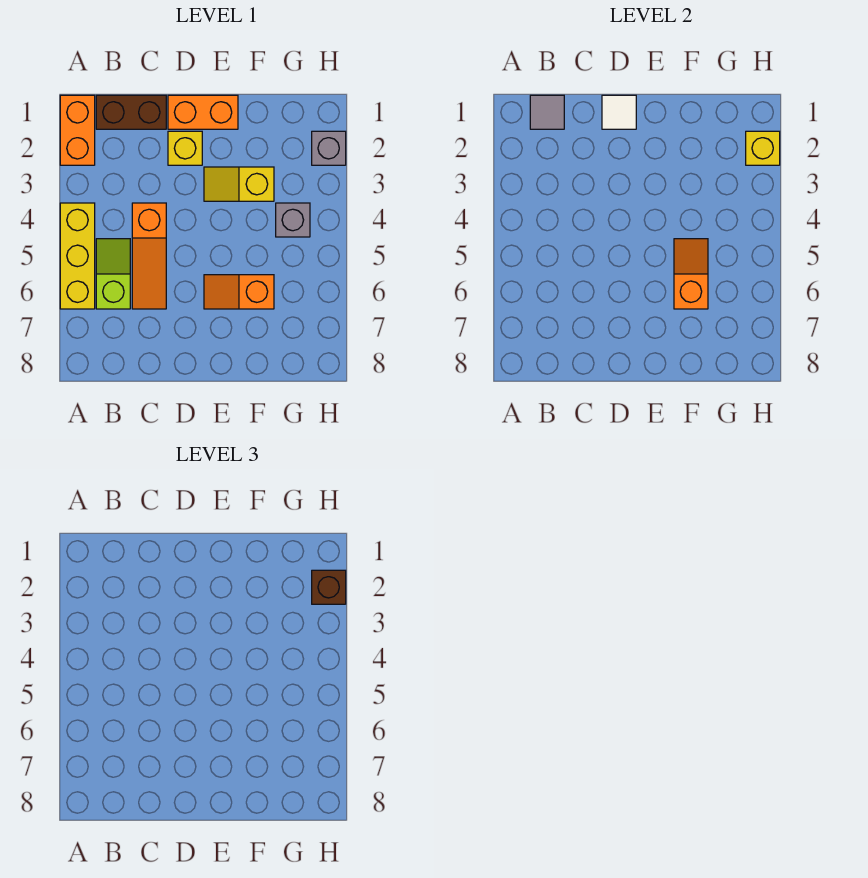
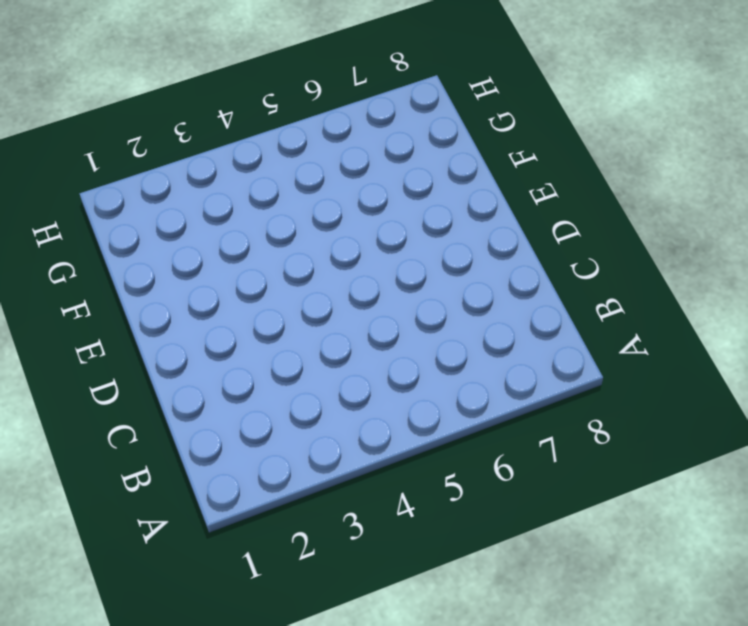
none -> orange brick A1:A2 level 1
none -> yellow brick A4:A6 level 1
none -> brown brick B1:C1 level 1

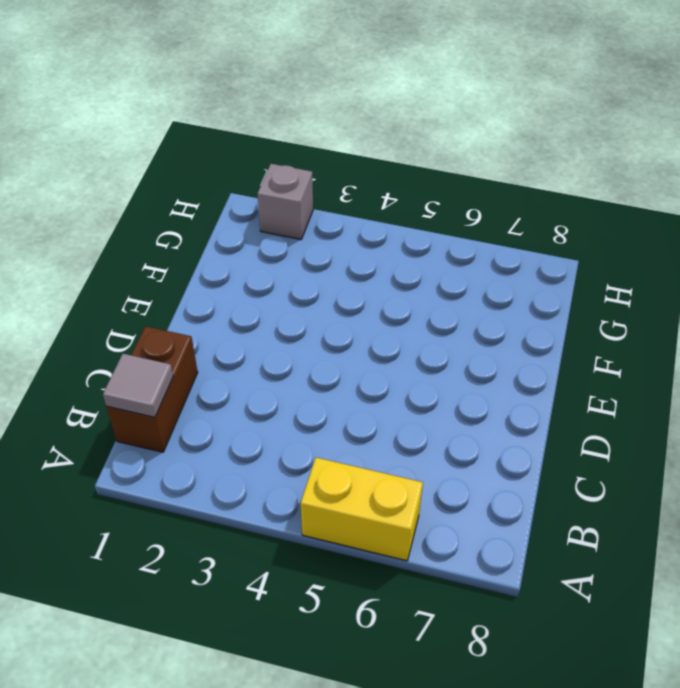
yellow brick A5:A6 level 1 -> yellow brick A4:A6 level 1
none -> orange brick A1:A2 level 1
none -> lime slope B5:B6 level 1 top 6
none -> orange slope C4:C6 level 1 top 4

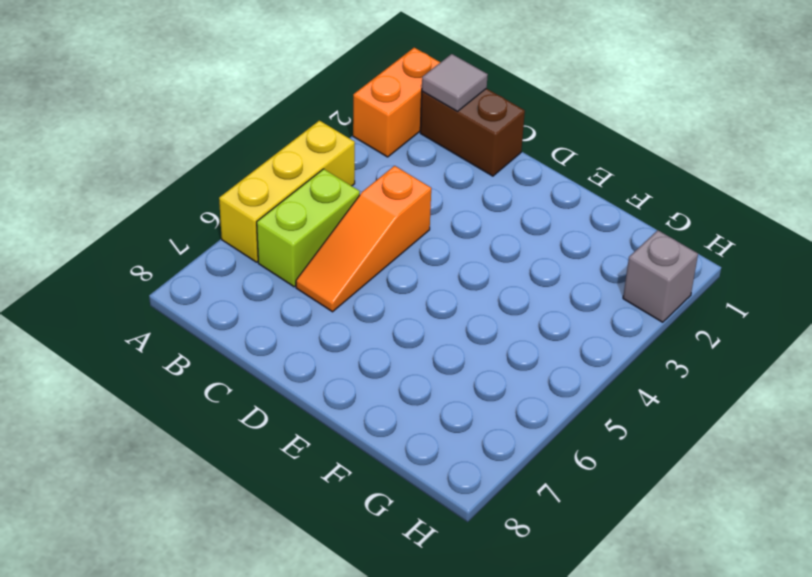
lime brick B5:B6 level 1 -> lime slope B5:B6 level 1 top 6
none -> orange brick D1:E1 level 1
none -> yellow brick D2 level 1
none -> yellow slope E3:F3 level 1 top F

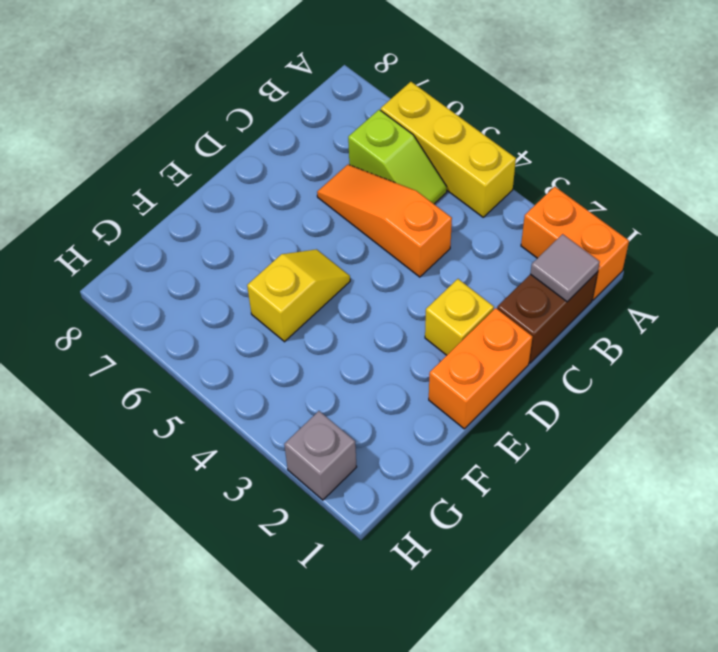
yellow slope E5:F5 level 1 top F -> yellow slope E3:F3 level 1 top F
none -> orange slope E6:F6 level 1 top F
none -> grey brick G4 level 1
none -> white tile D1 level 2

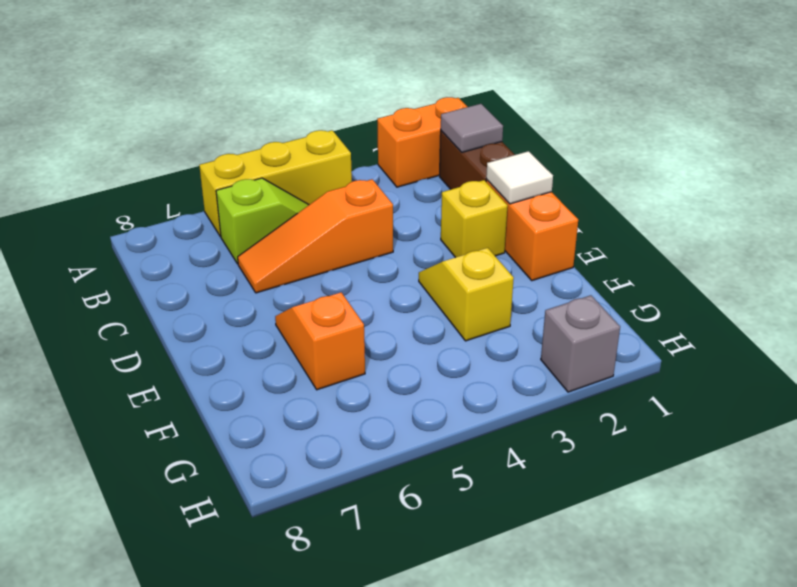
none -> grey brick G4 level 1
none -> orange slope F5:F6 level 2 top 6
none -> yellow brick H2 level 2

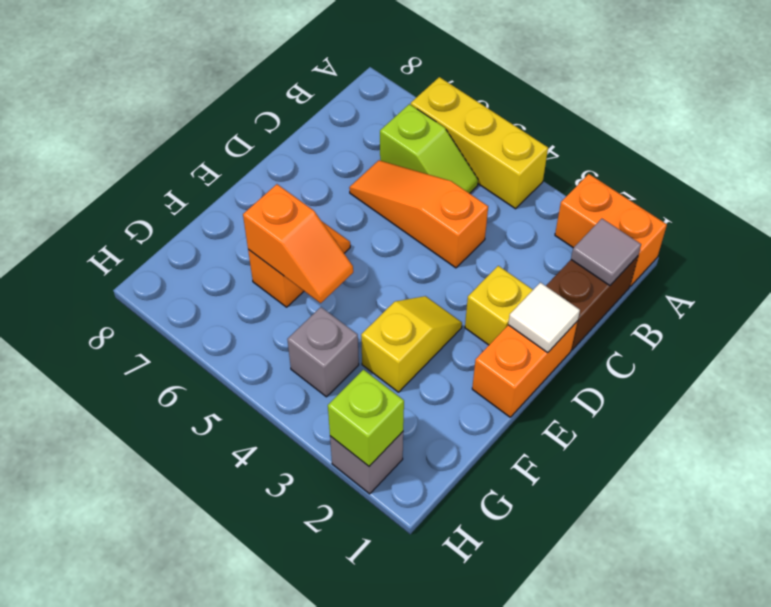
lime brick H2 level 2 -> yellow brick H2 level 2
none -> brown brick H2 level 3

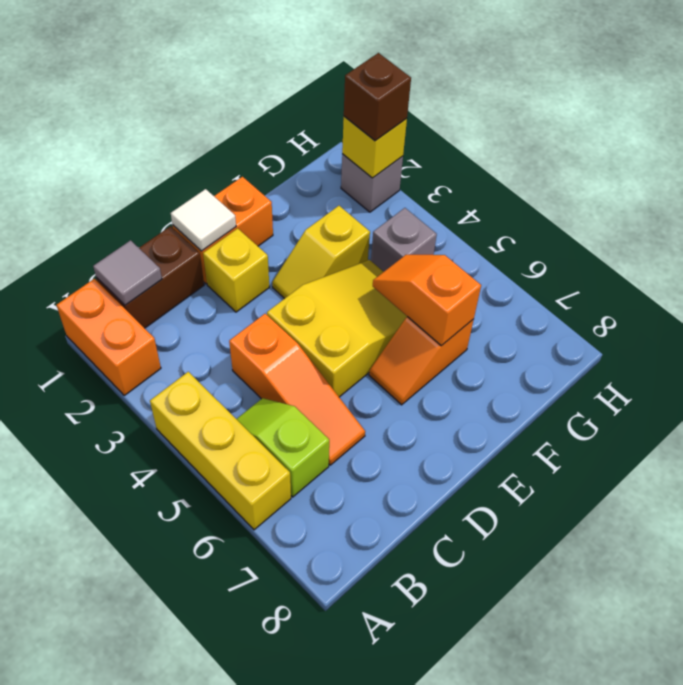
yellow slope D4:F5 level 1 top D -> none

